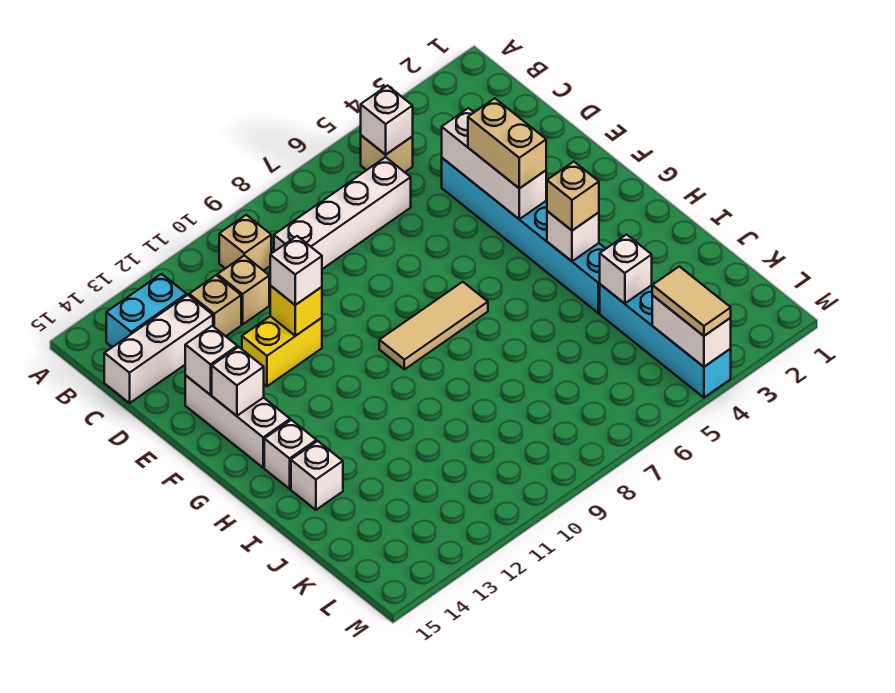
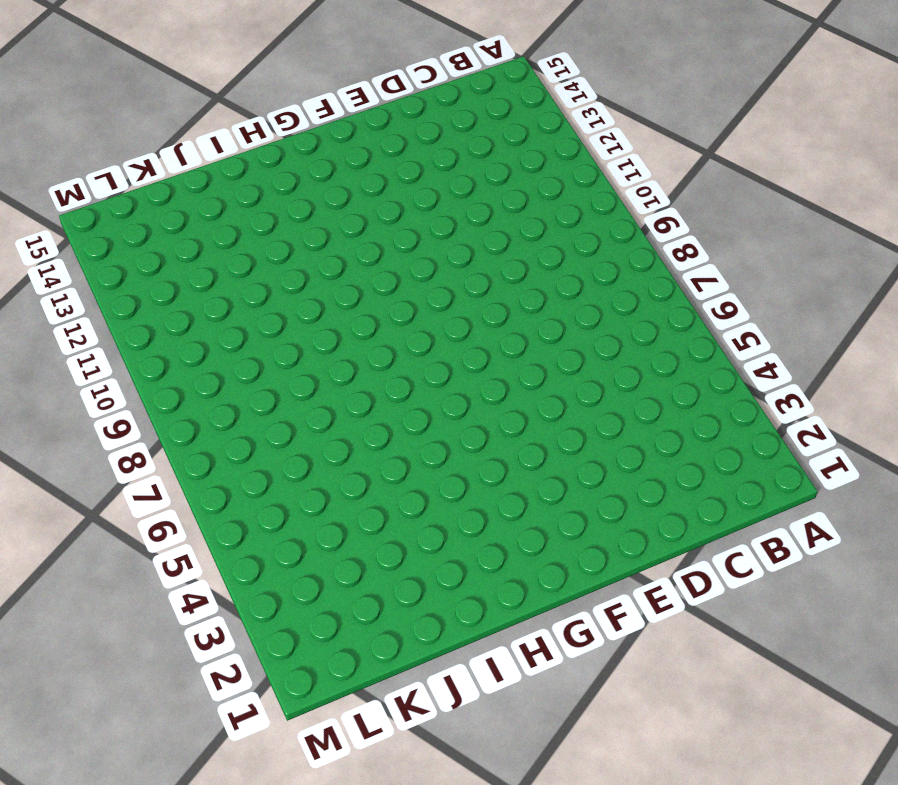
none -> tan brick B5 level 1
none -> tan brick B10 level 1
none -> cyan brick B13:B14 level 1

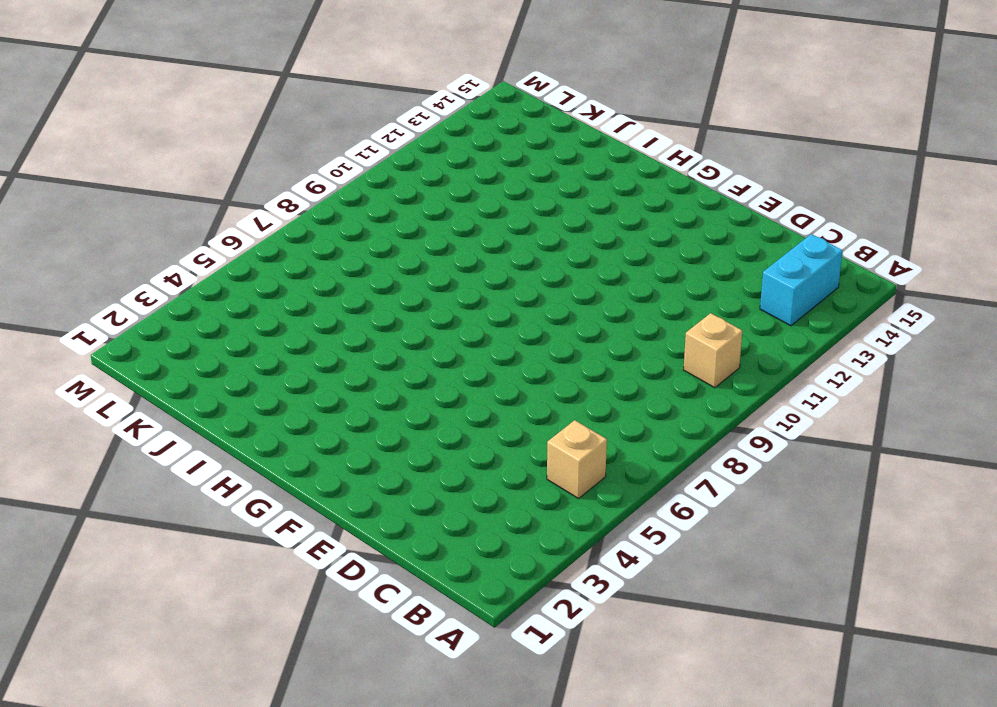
none -> white brick C6:C9 level 1
none -> tan brick C11 level 1
none -> tan brick C12 level 1

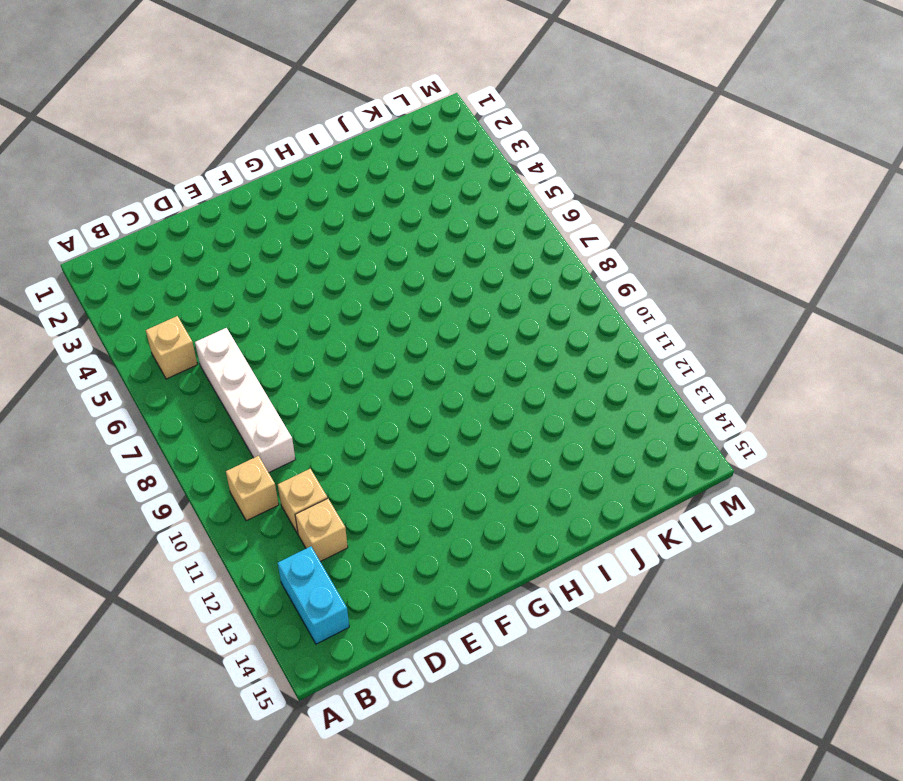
none -> white brick C13:C15 level 1
none -> cyan brick D4:I4 level 1
none -> yellow brick E11:E12 level 1

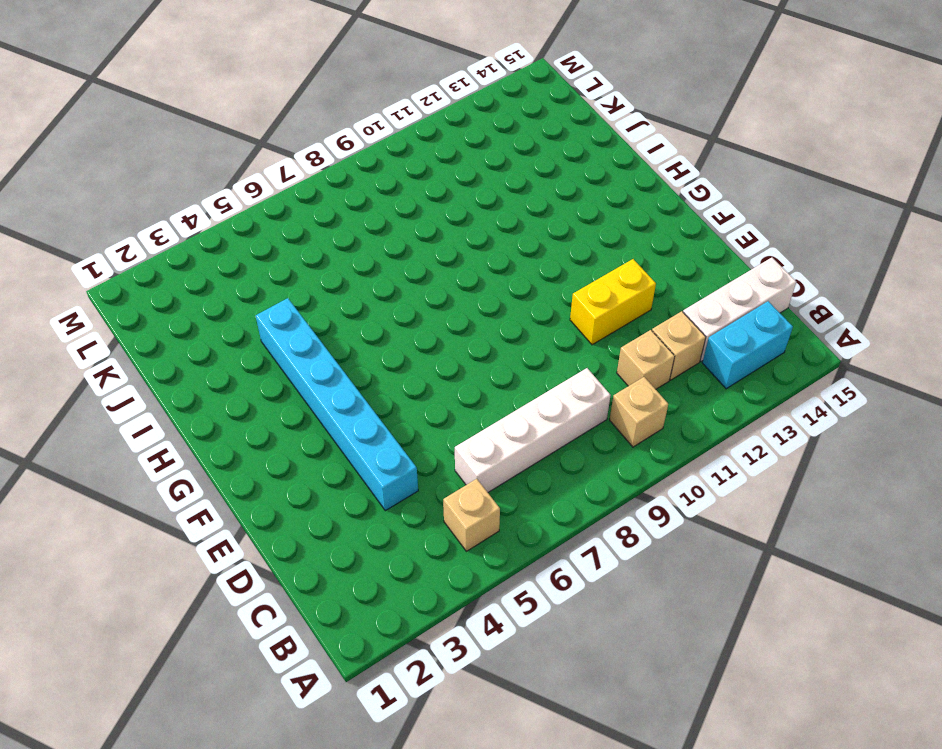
none -> white brick E14:G14 level 1
none -> tan tile G7:G9 level 1
none -> white brick H14 level 1

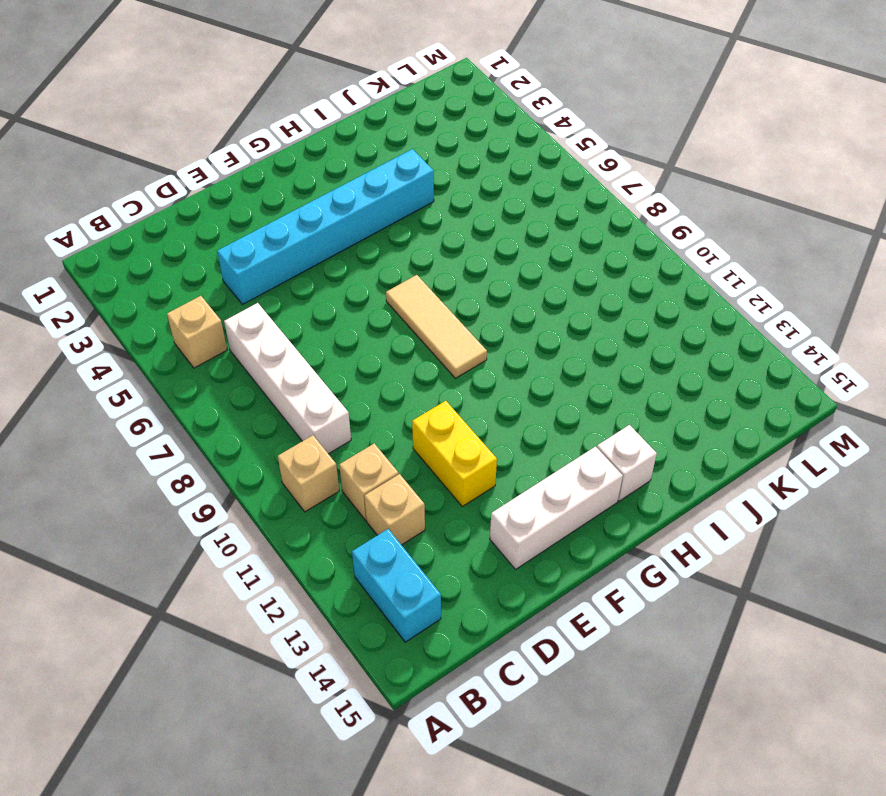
none -> white brick C13:C15 level 1
none -> white brick I14 level 1
none -> cyan brick J4:M4 level 1

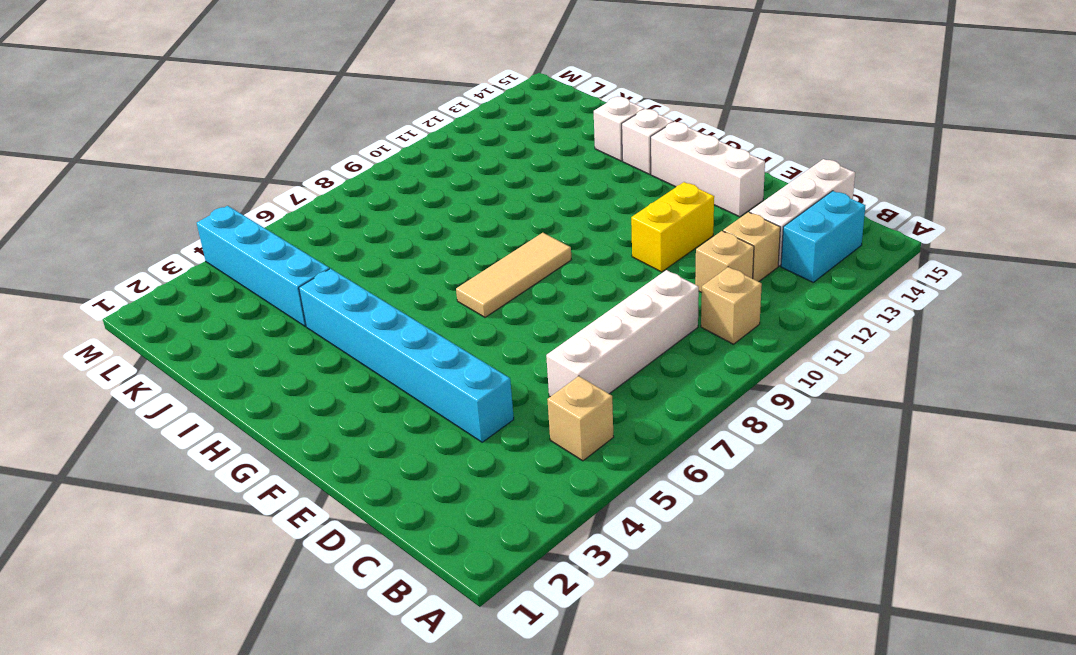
none -> white brick B5 level 2
none -> white brick D4:F4 level 2
none -> yellow brick E11 level 2

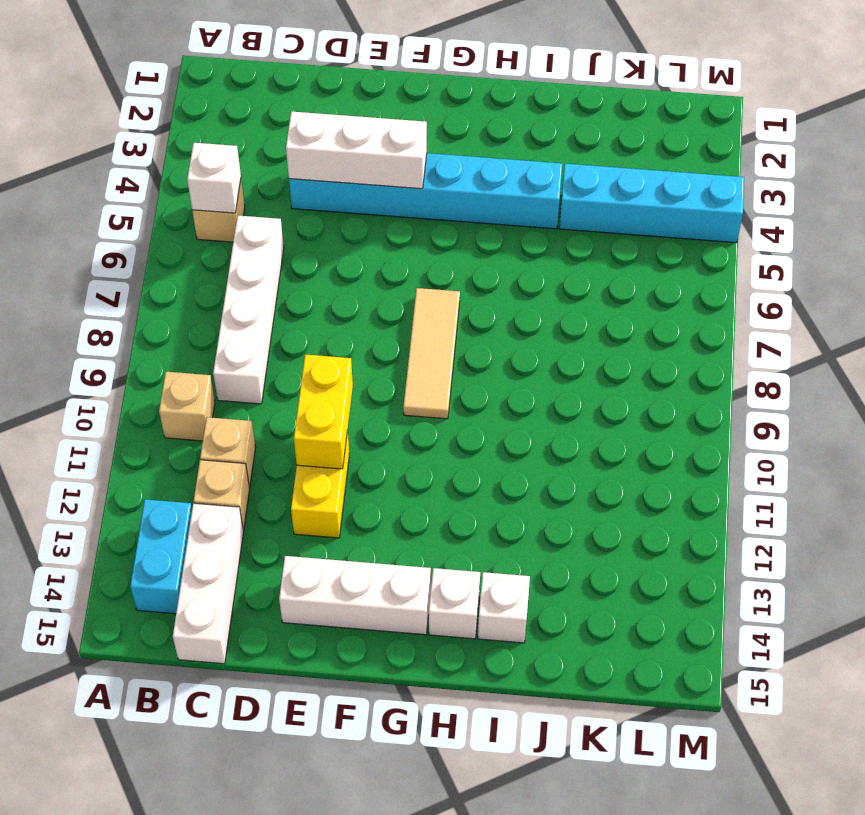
yellow brick E10:E11 level 2 -> yellow brick E11 level 2
none -> white brick E14 level 2
none -> white brick F14 level 2
none -> white brick H4 level 2

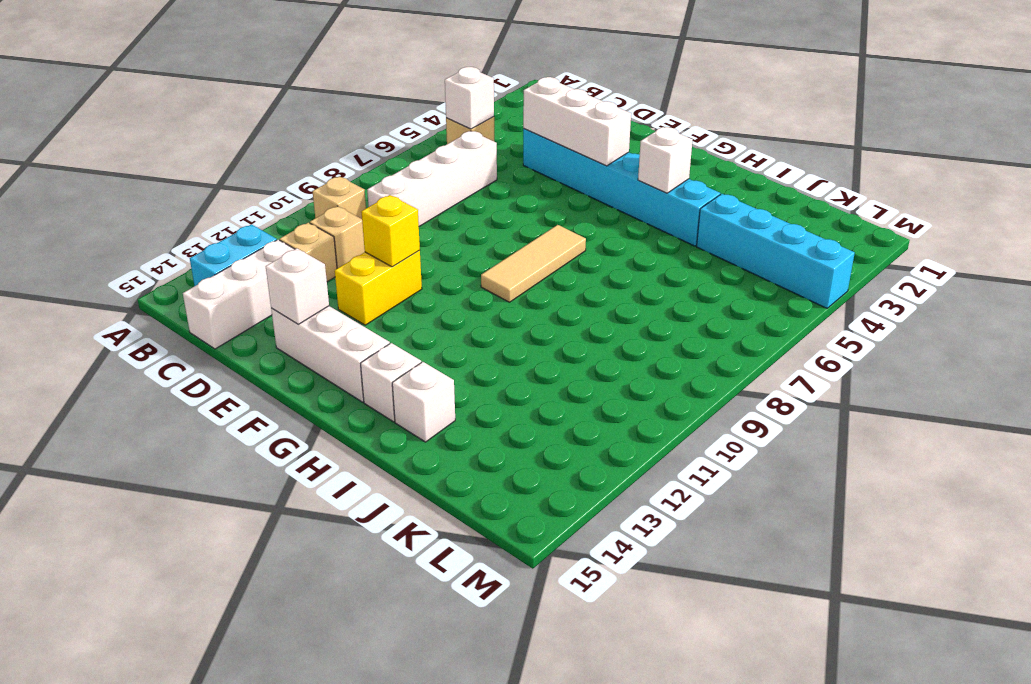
none -> white brick F14 level 2
none -> white brick J4 level 2
none -> white brick L4:M4 level 2

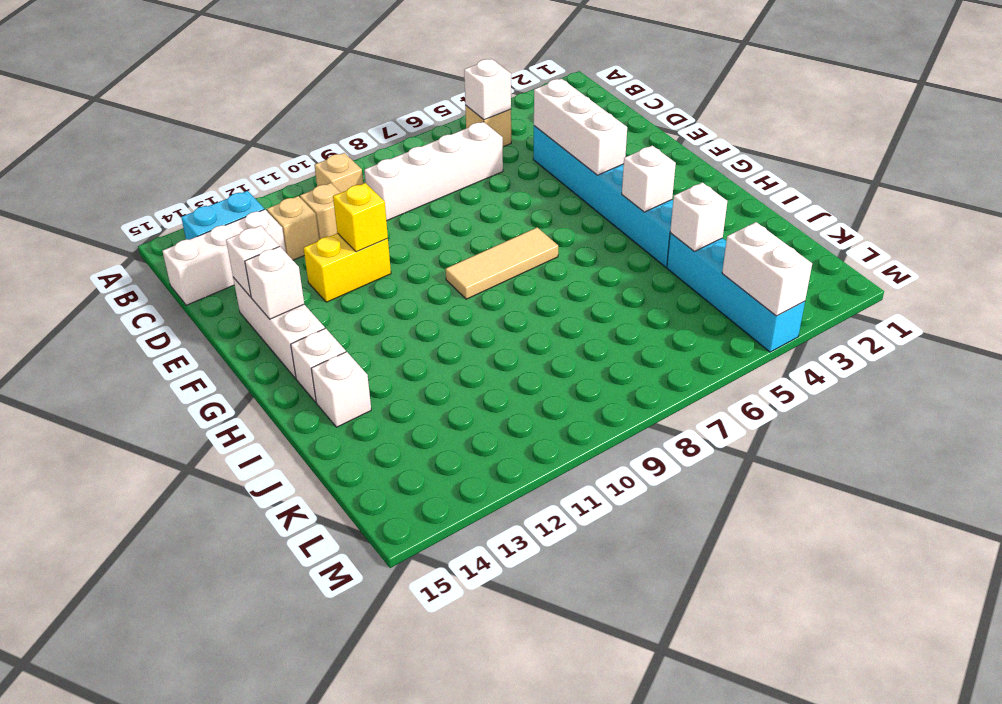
none -> tan brick E4:F4 level 3
none -> white brick E11 level 3
none -> tan brick H4 level 3

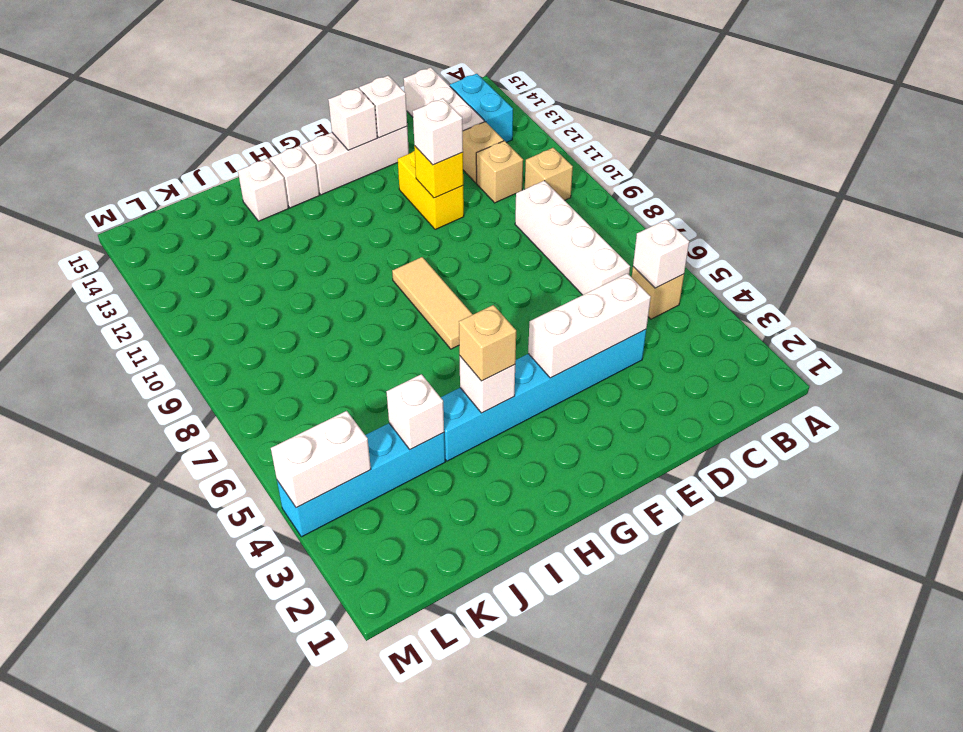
none -> tan brick E4:F4 level 3
none -> tan tile L4:M4 level 3

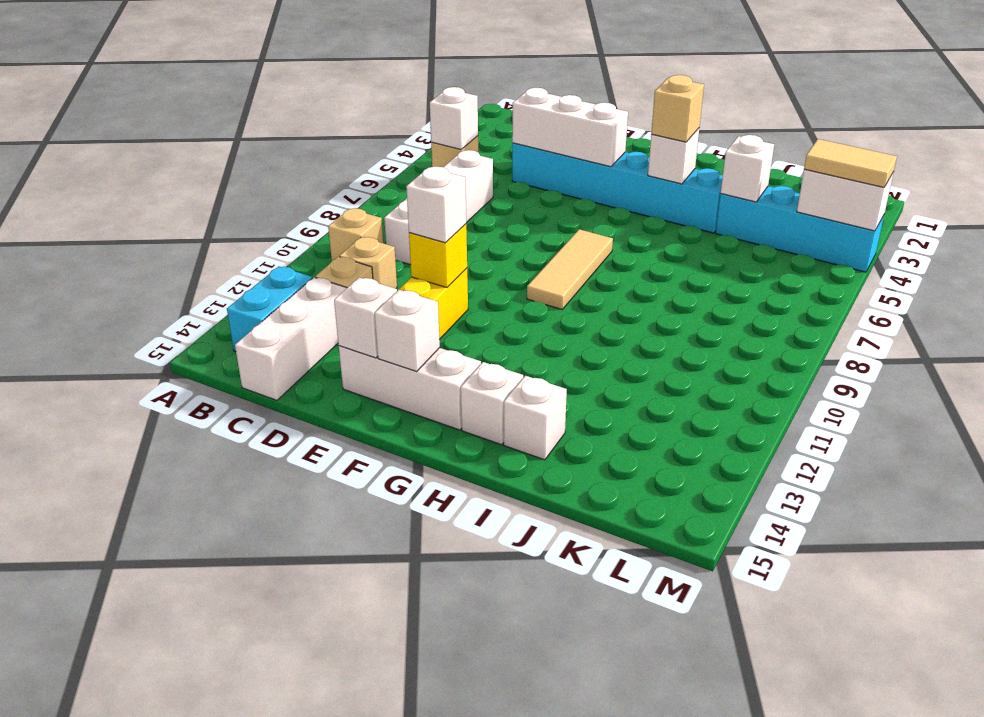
none -> tan brick E4:F4 level 3

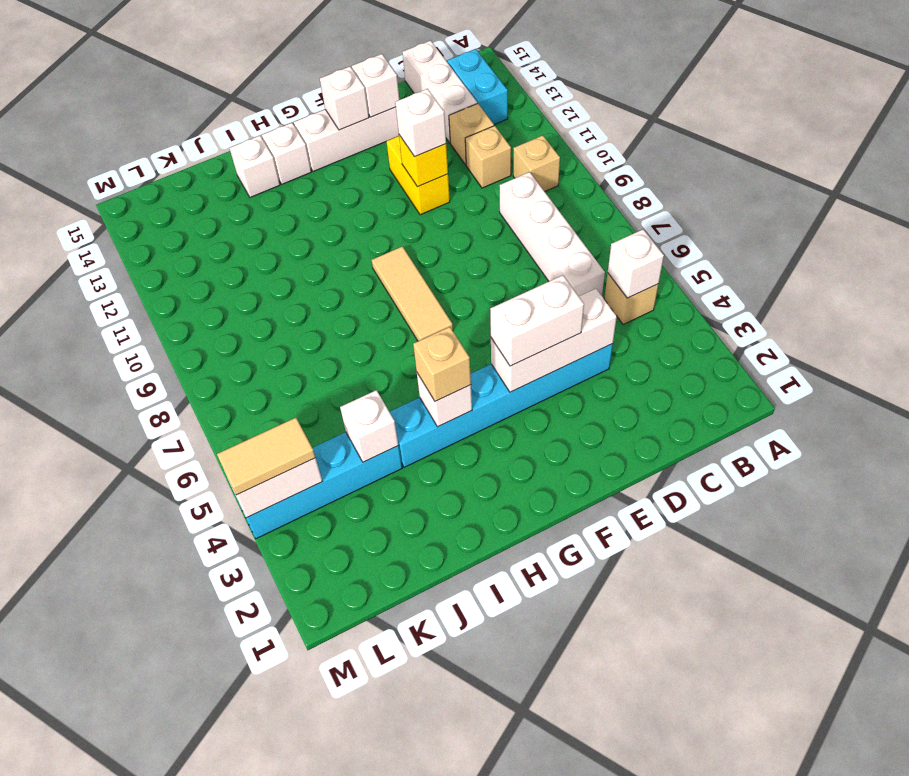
white brick E4:F4 level 3 -> tan brick E4:F4 level 3

